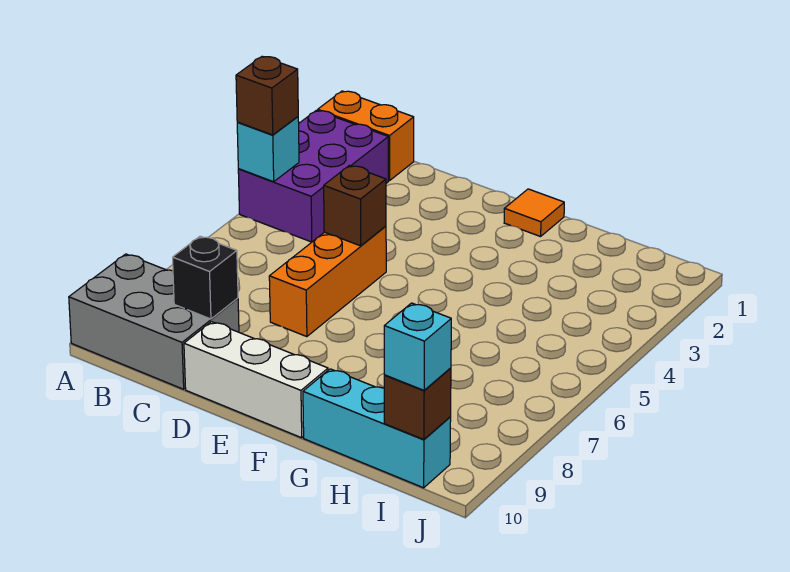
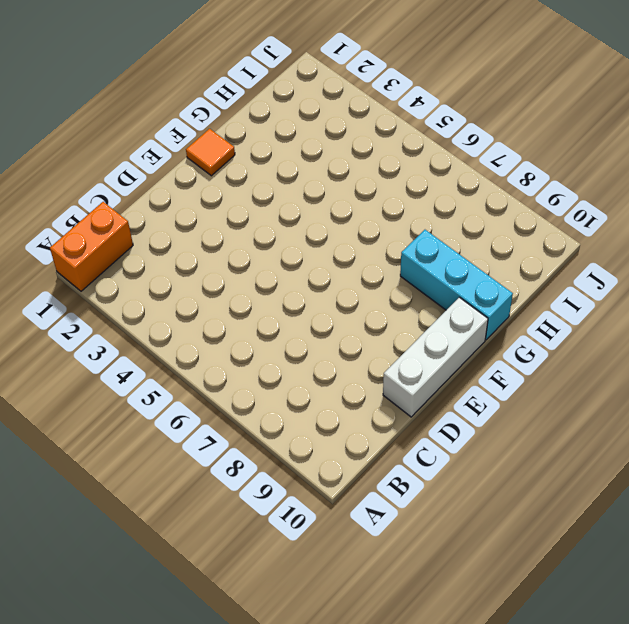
cyan brick G8:G10 level 1 -> cyan brick G10:I10 level 1
none -> purple brick A2:B4 level 1
none -> grey brick A9:C10 level 1
none -> orange brick D5:D7 level 1

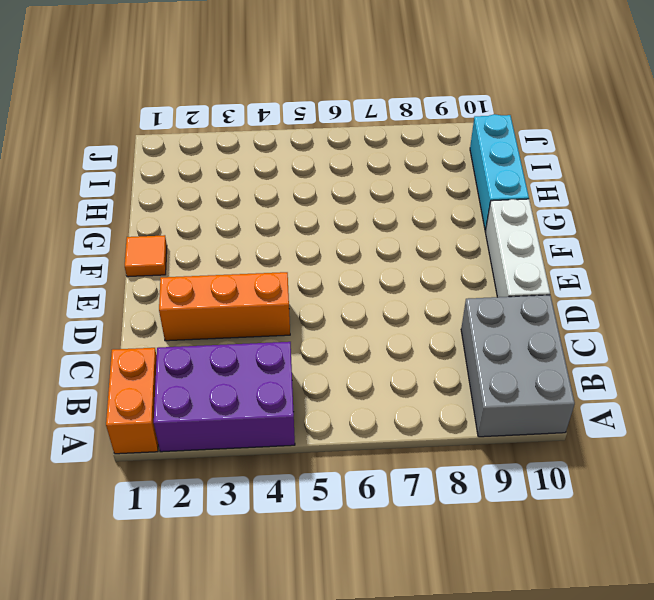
orange brick D2:D4 level 1 -> orange brick D5:D7 level 1
none -> cyan brick A4 level 2
none -> black brick C9 level 2
none -> brown brick D5 level 2

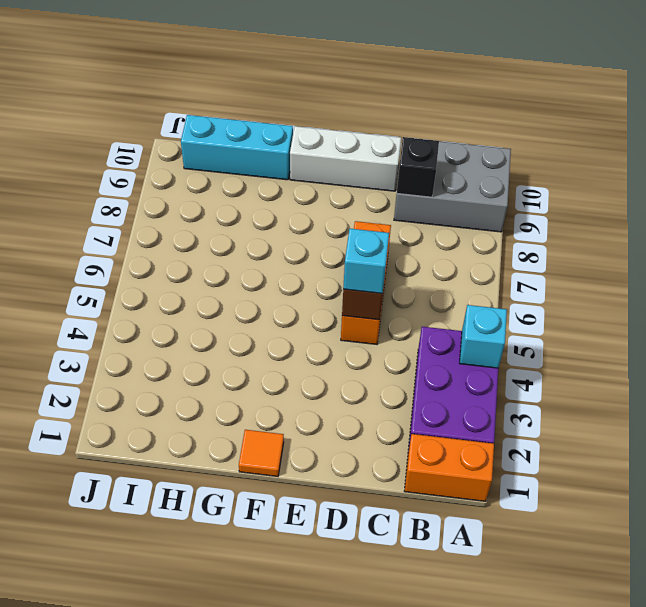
cyan brick D5 level 3 -> cyan brick I10 level 3
none -> brown brick I10 level 2
none -> brown brick A4 level 3

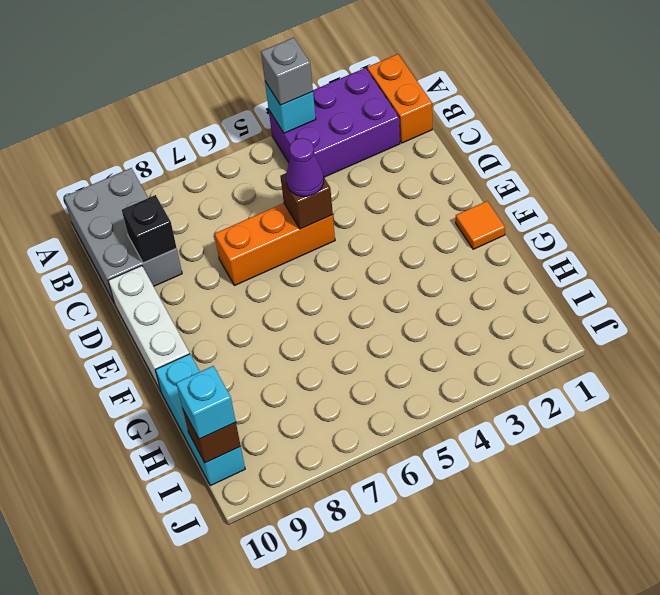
grey brick A4 level 3 -> brown brick A4 level 3
purple cone D5 level 3 -> none

